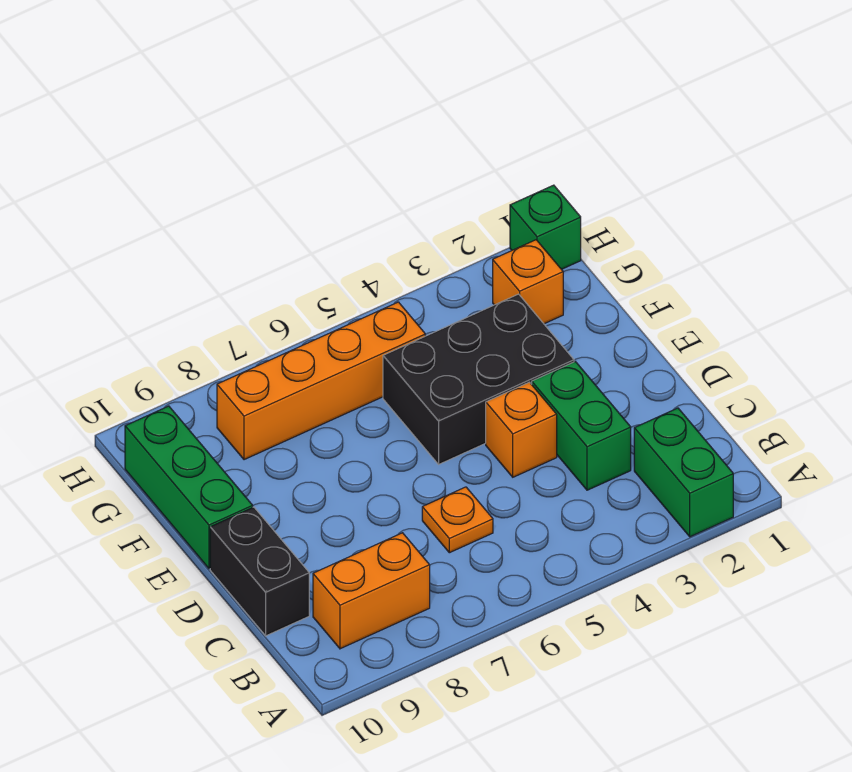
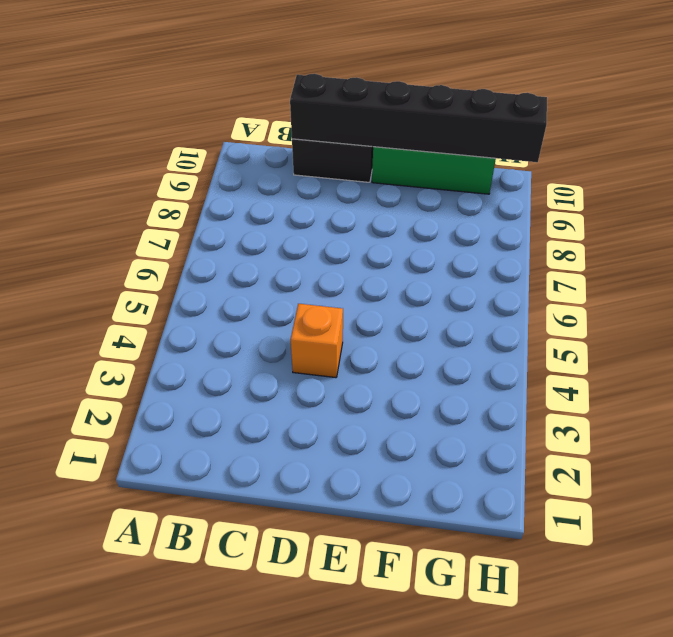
black brick C10:H10 level 2 -> none
none -> green brick A2:B2 level 1
none -> orange brick B8:B9 level 1

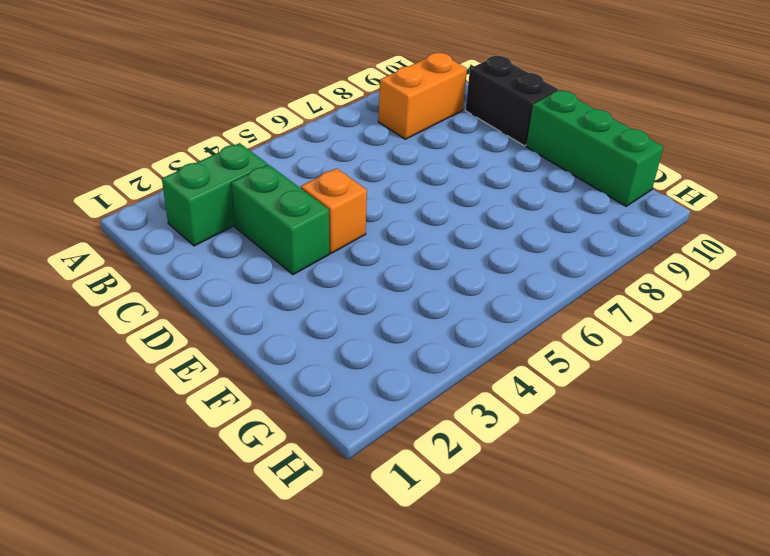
green brick B2:B3 level 1 -> green brick A2:B2 level 1
none -> orange plate C6 level 1
none -> black brick E3:F5 level 1

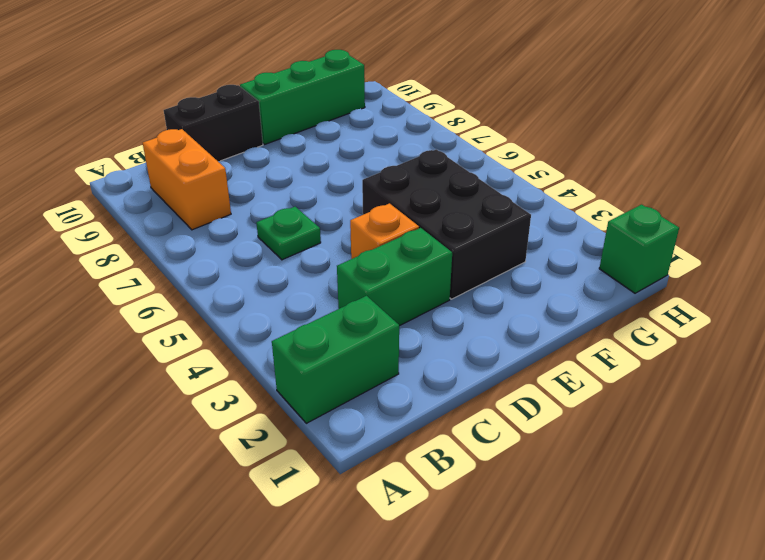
green plate C6 level 1 -> orange plate C6 level 1
none -> orange brick G2 level 1
none -> orange brick G5:G8 level 1

